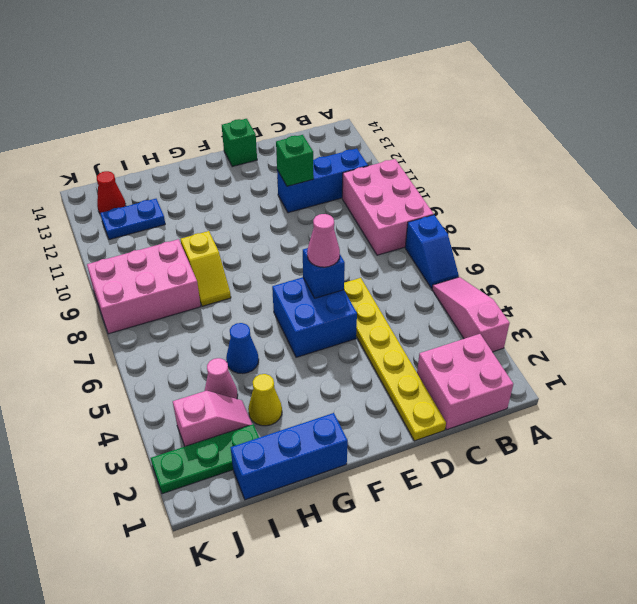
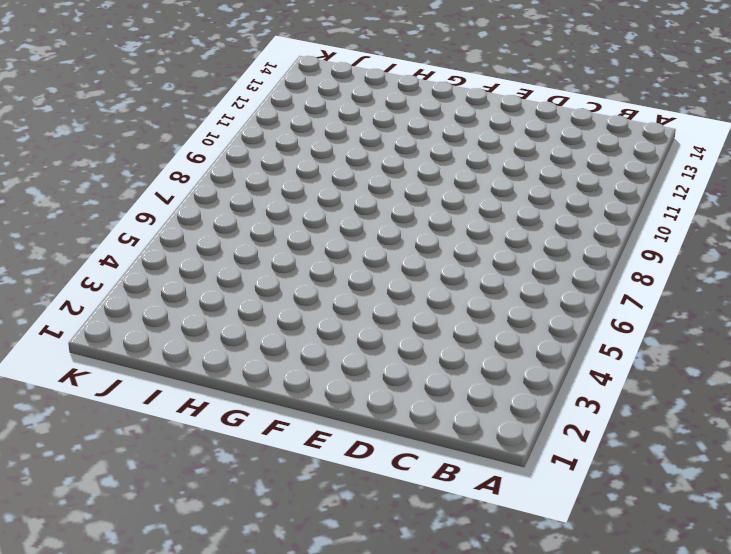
none -> pink slope A3:A5 level 1 top 3
none -> blue slope A6:A7 level 1 top 7
none -> pink brick A8:B10 level 1

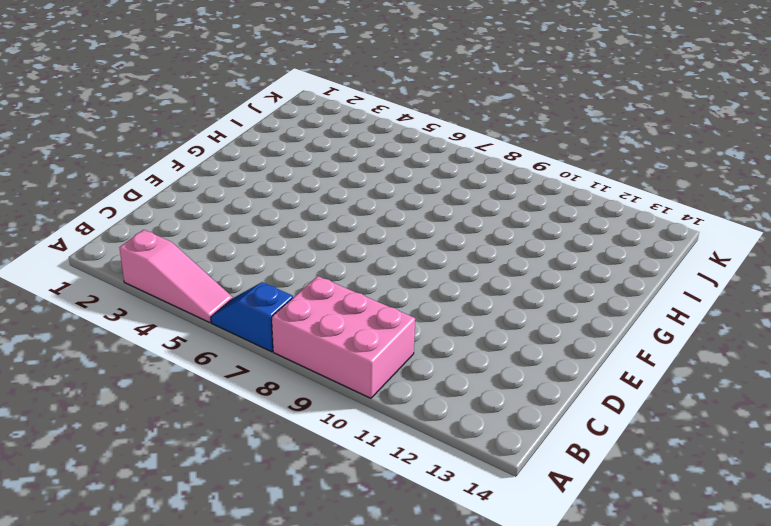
none -> pink brick B1:C2 level 1
none -> blue brick B11:D11 level 1
none -> yellow plate D1:D6 level 1

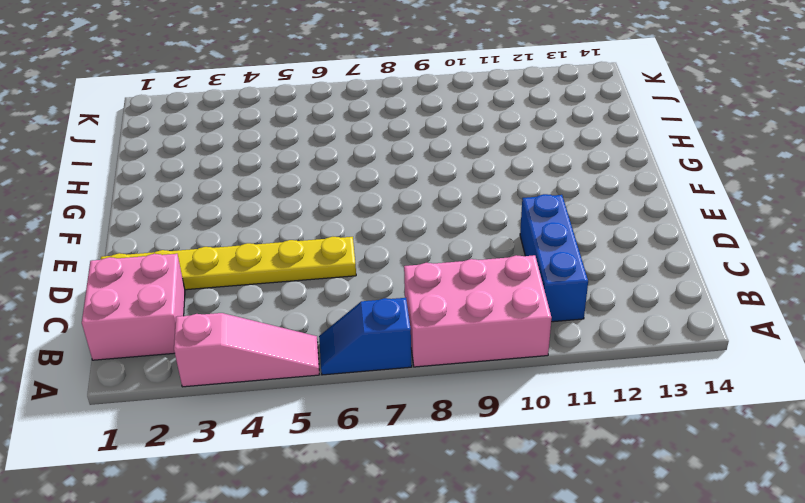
none -> blue brick E5:F6 level 1
none -> green brick E14 level 1
none -> blue brick G1:I1 level 1

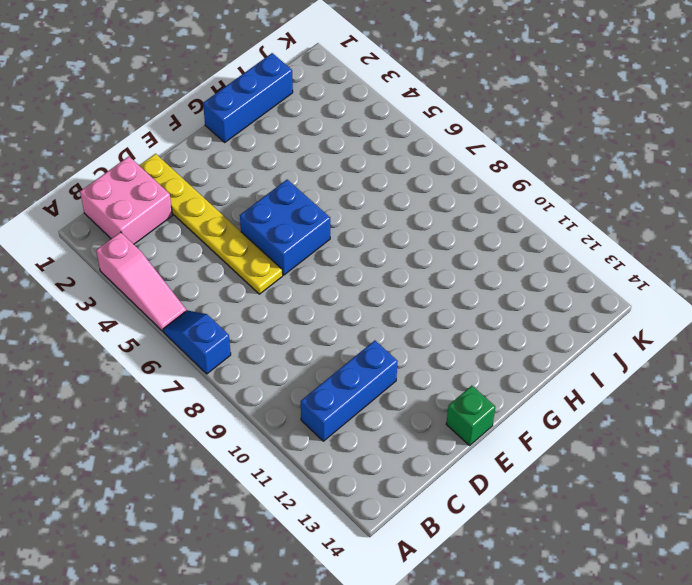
none -> pink brick A8:B10 level 1
none -> yellow cone H3 level 1
none -> blue cone H5 level 1

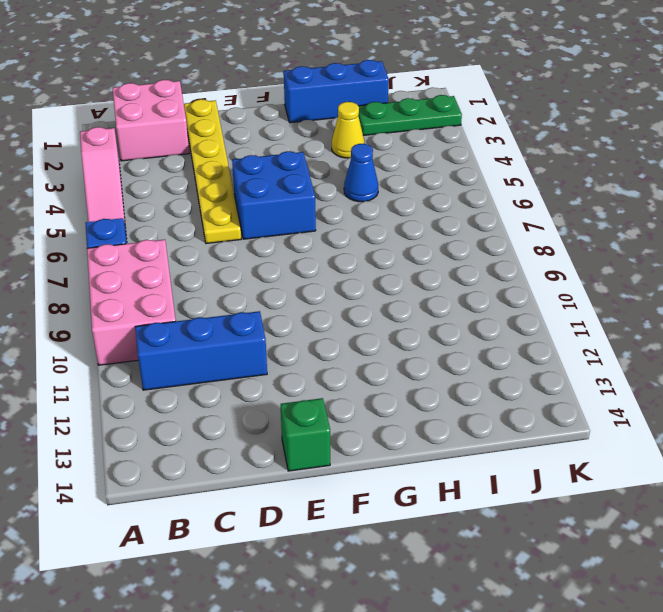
none -> yellow slope H8:H9 level 1 top 9
none -> pink slope I3:J3 level 1 top J
none -> pink cone I4 level 1

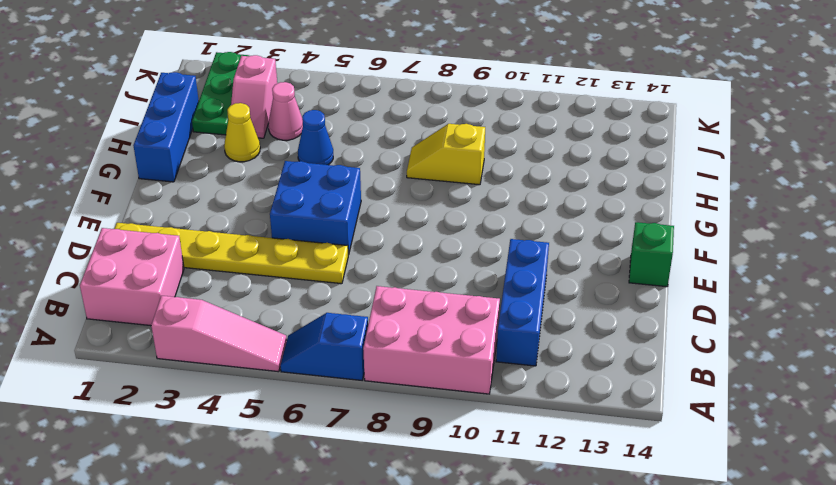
none -> pink brick I8:K9 level 1
none -> blue plate I12:J12 level 1
none -> red cone J13 level 1

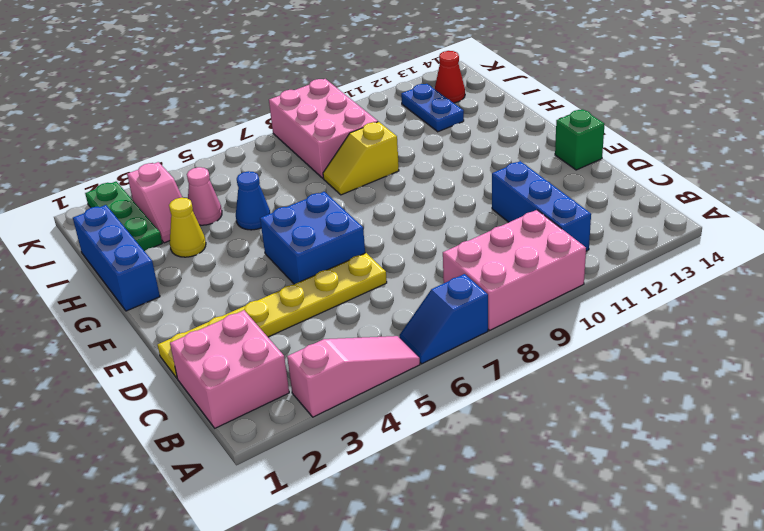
none -> green brick D11 level 2
none -> blue brick E6 level 2
none -> pink cone E6 level 3

